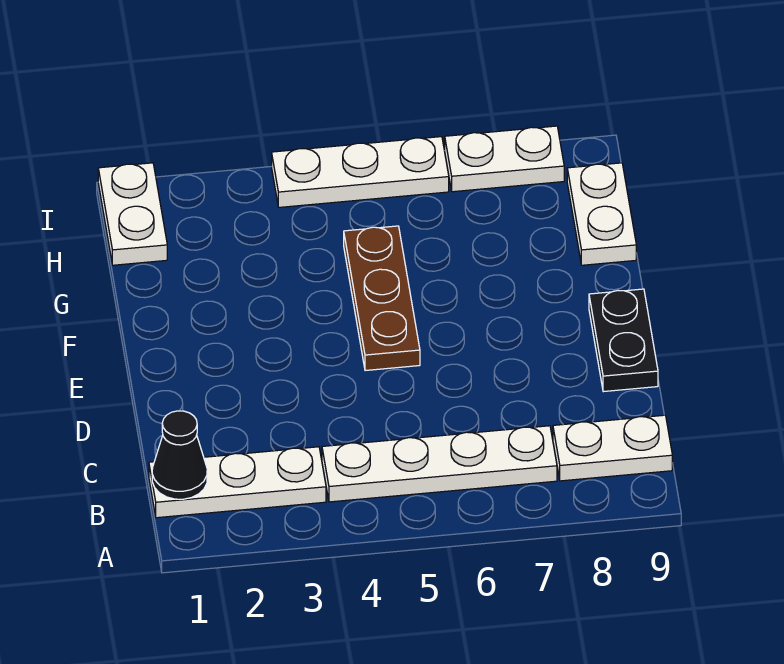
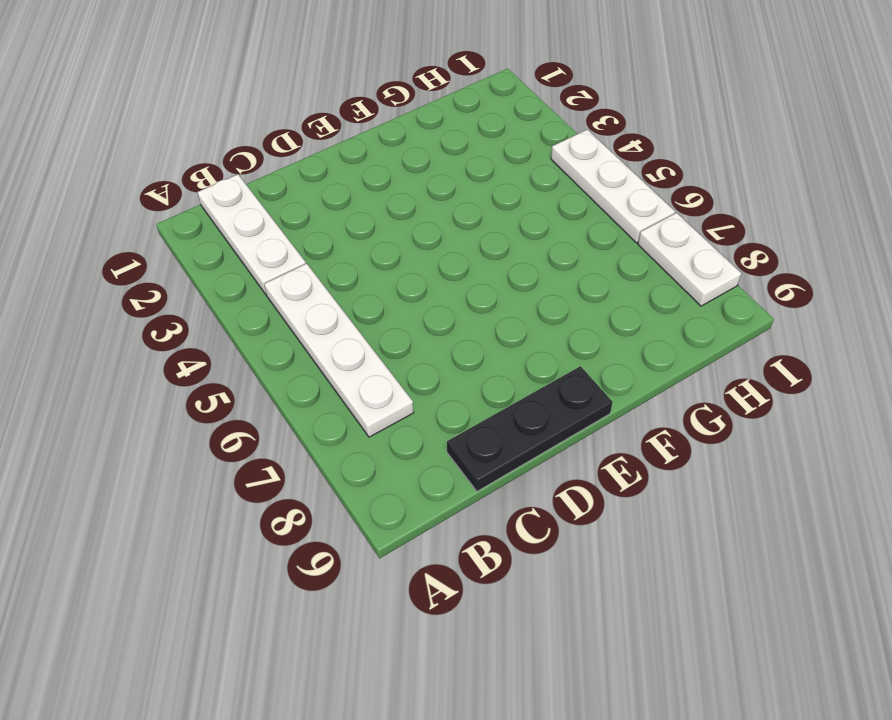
black plate C9:E9 level 1 -> black plate D9:E9 level 1
none -> white plate B8:B9 level 1
none -> brown plate E5:G5 level 1

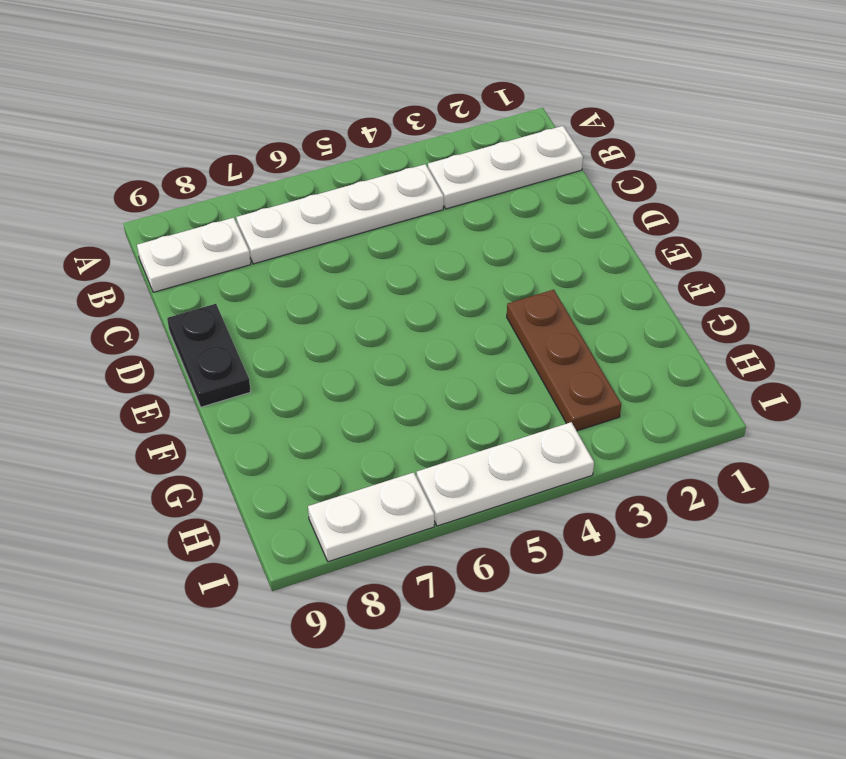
brown plate F3:H3 level 1 -> brown plate E5:G5 level 1
none -> white plate G9:H9 level 1
none -> white plate H1:I1 level 1

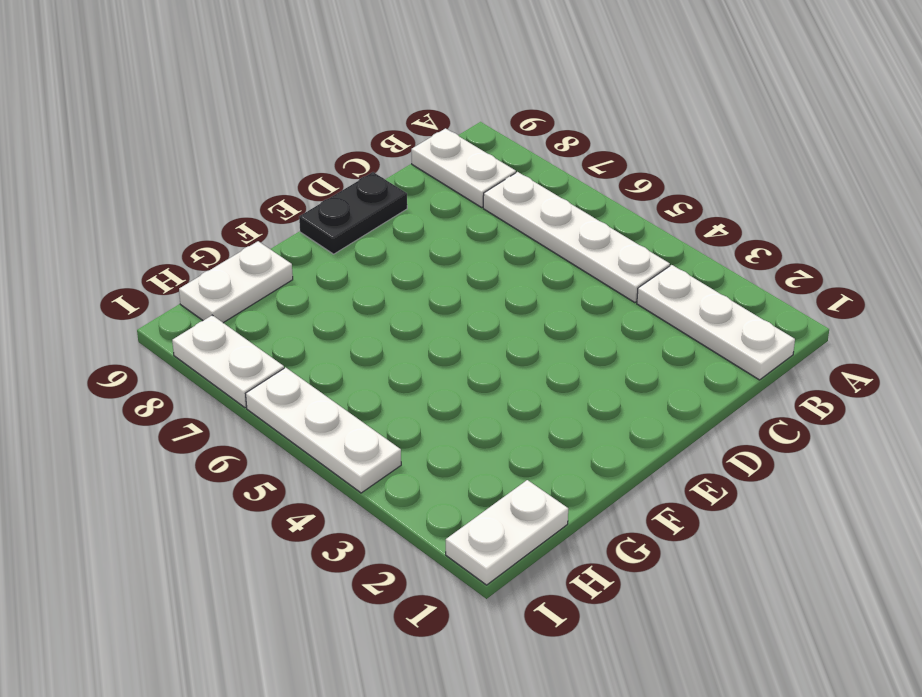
none -> brown plate E5:G5 level 1
none -> black cone B1 level 2

